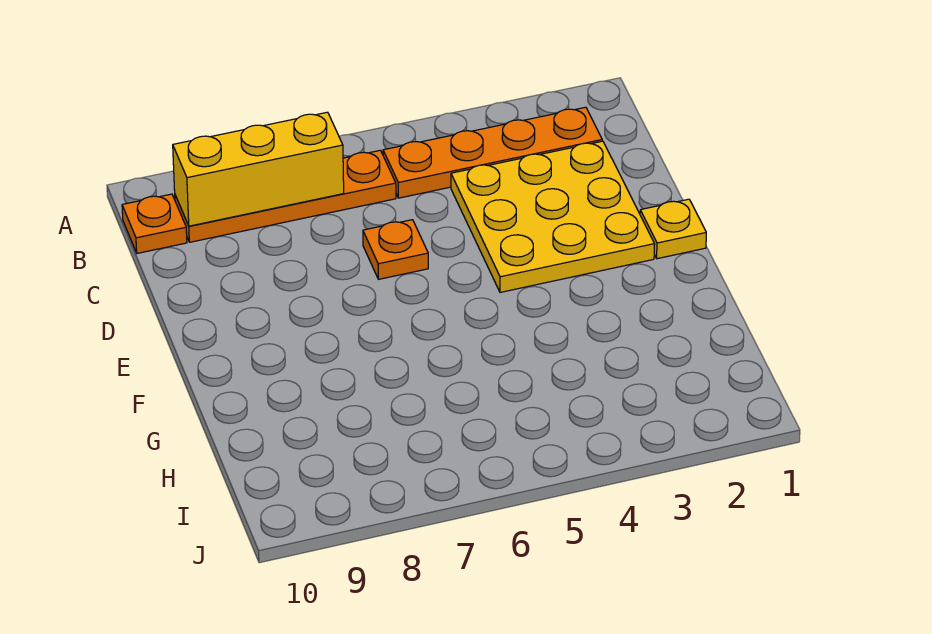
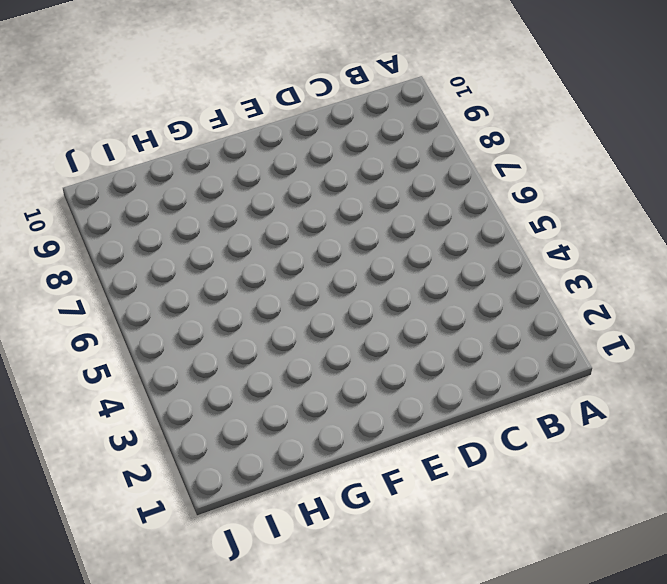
none -> orange plate B2:B5 level 1
none -> orange plate B6:B9 level 1

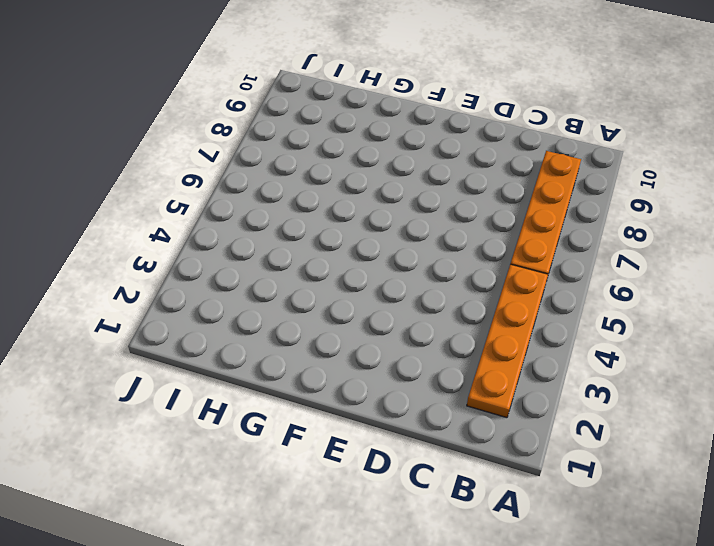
none -> orange plate B10 level 1
none -> yellow plate C2:E4 level 1

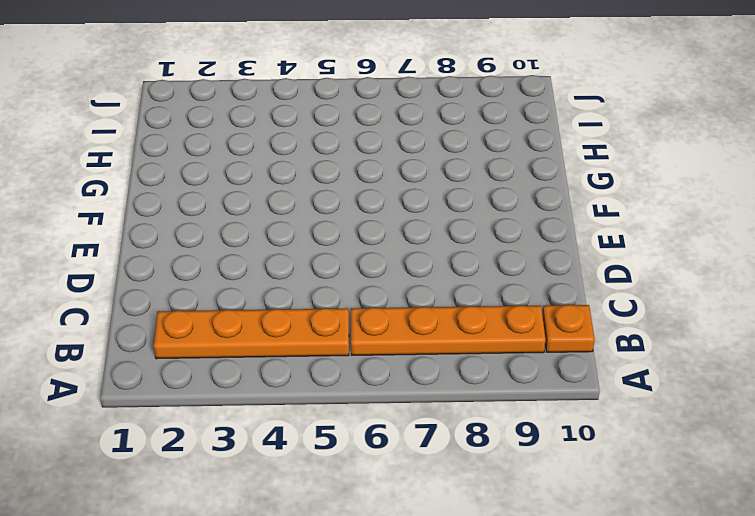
none -> yellow plate C2:E4 level 1
none -> orange plate D6 level 1

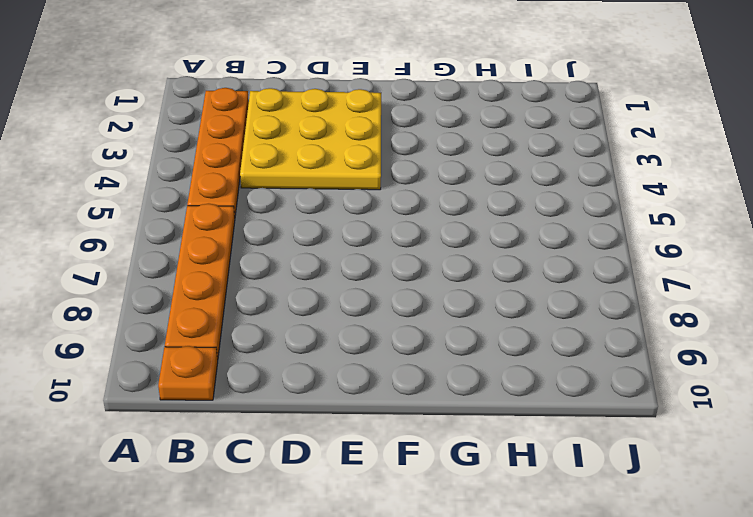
none -> orange plate D6 level 1
none -> yellow plate E1 level 1

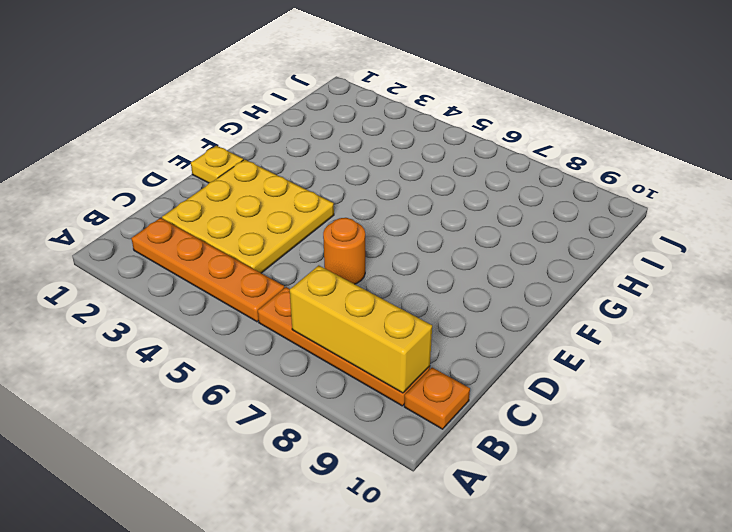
orange round brick D6 level 1 -> orange plate D6 level 1

